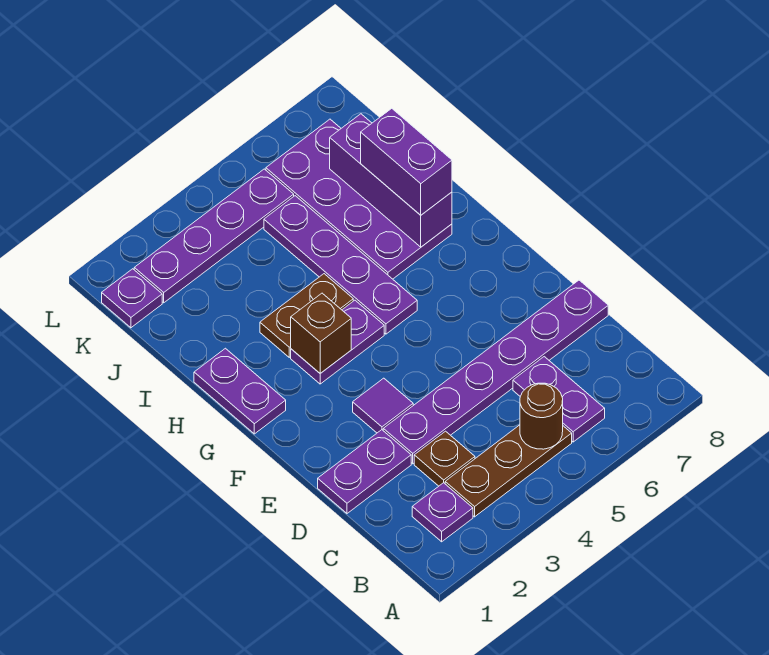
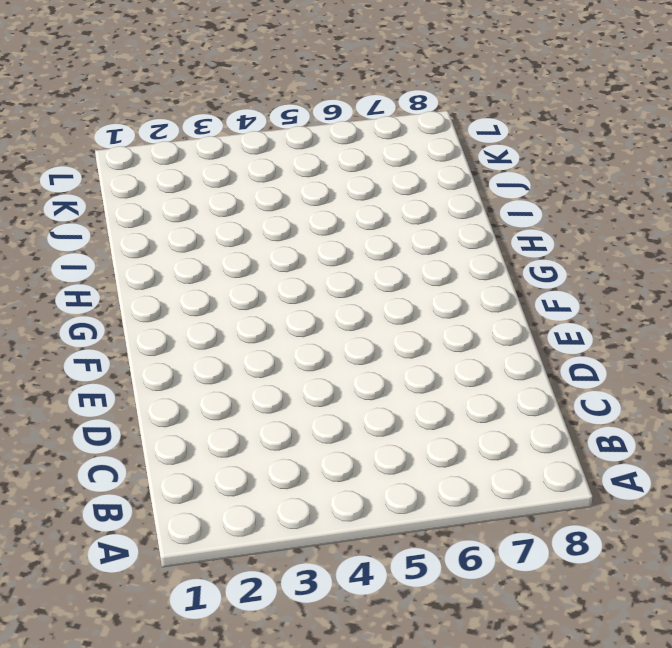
none -> purple plate B2 level 1
none -> brown plate B3:B5 level 1
none -> purple plate B6:C6 level 1

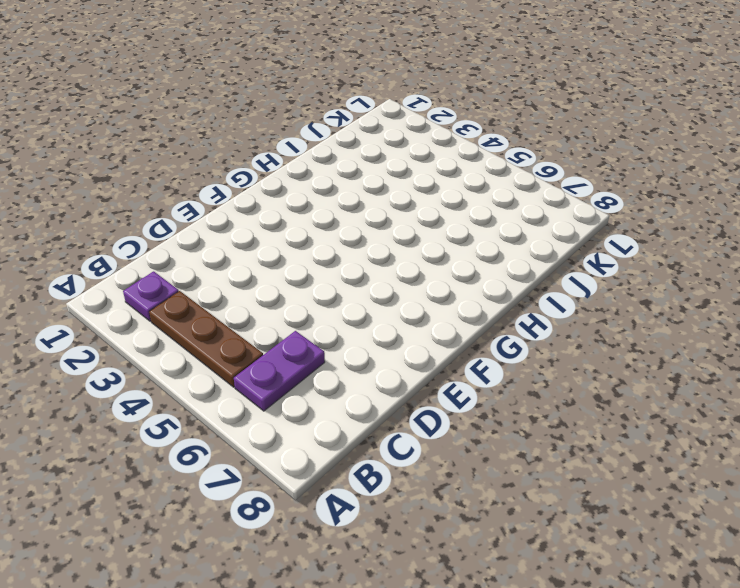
none -> brown plate C3 level 1
none -> purple plate D1:D2 level 1
none -> purple plate D3:D8 level 1

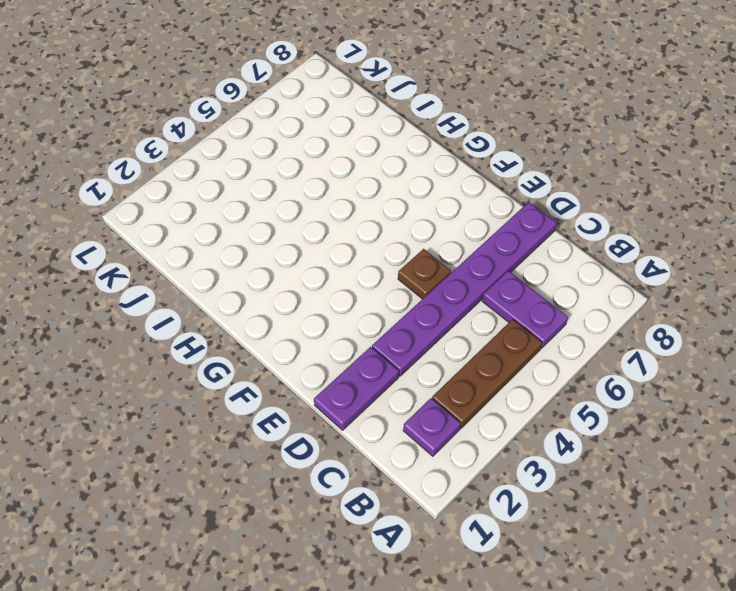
brown plate E5 level 1 -> brown plate C3 level 1
none -> purple tile E3 level 1
none -> purple plate G1:H1 level 1
none -> purple plate G3:G4 level 1

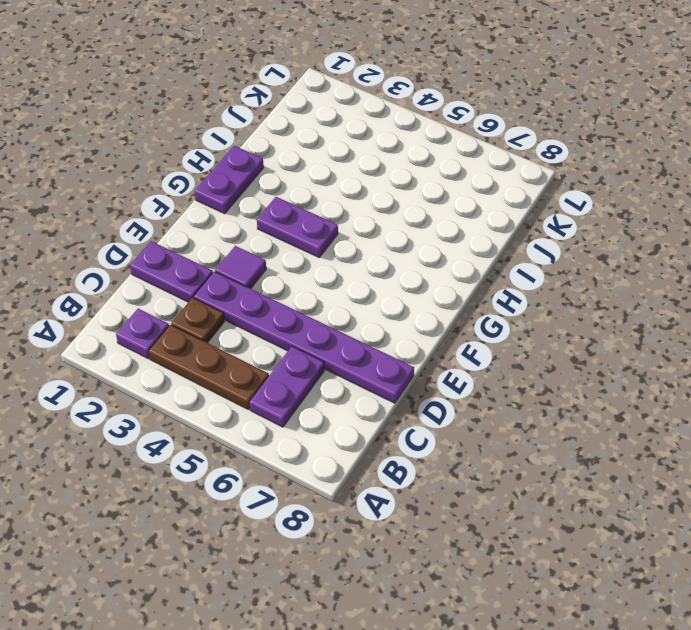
none -> purple plate G5:J5 level 1
none -> brown plate H3:H4 level 1
none -> purple plate H6:K7 level 1

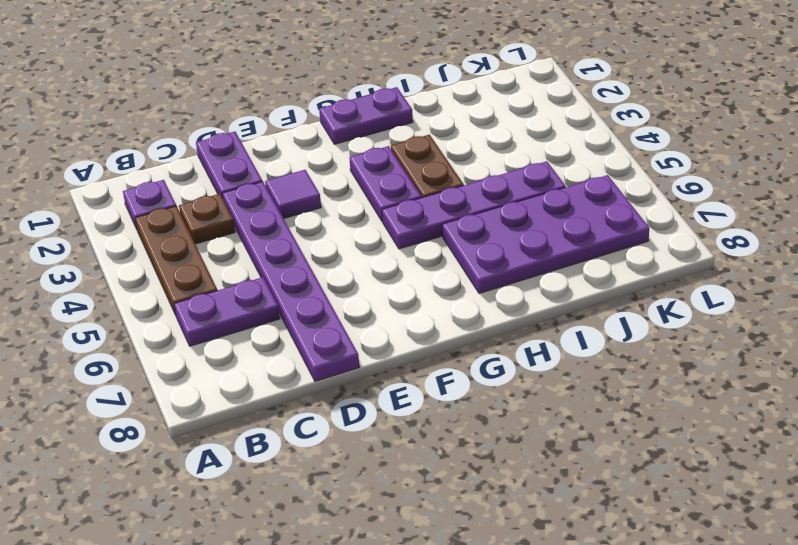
none -> purple plate K1 level 1
none -> purple plate K2:K5 level 1
none -> brown round brick B5 level 2

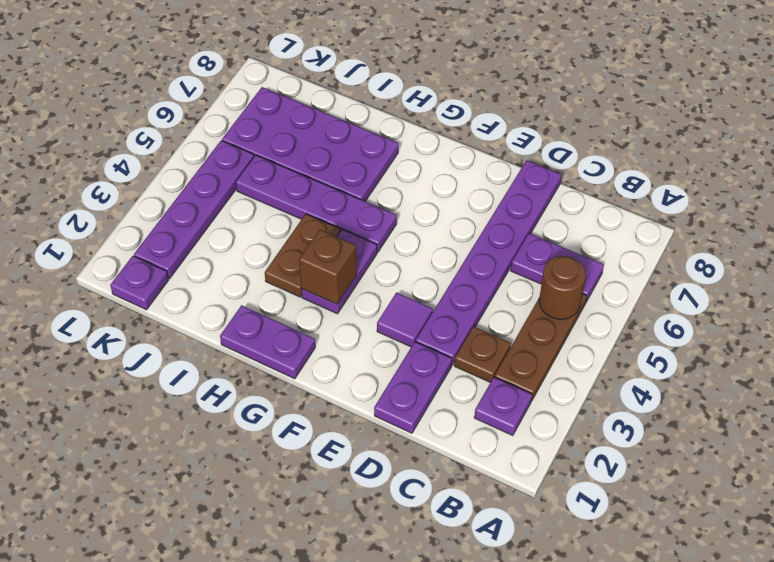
none -> purple brick H7:J7 level 2
none -> purple brick H7:I7 level 3

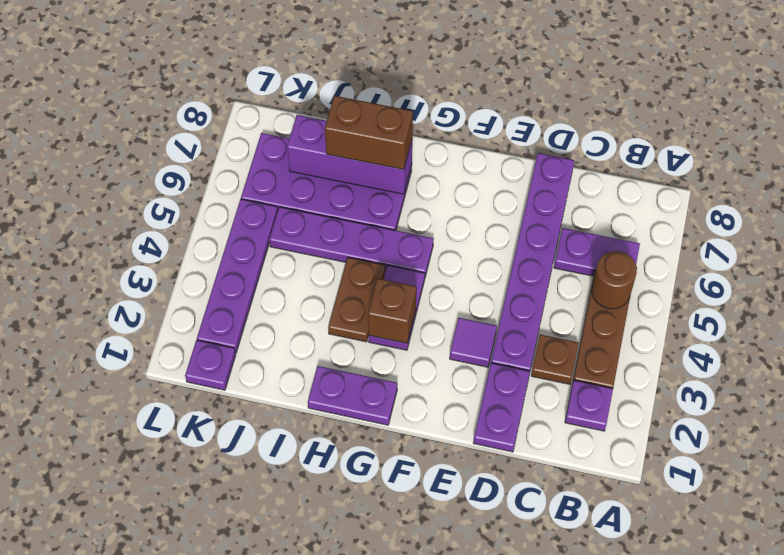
brown brick H7:I7 level 3 -> purple brick H7:I7 level 3

